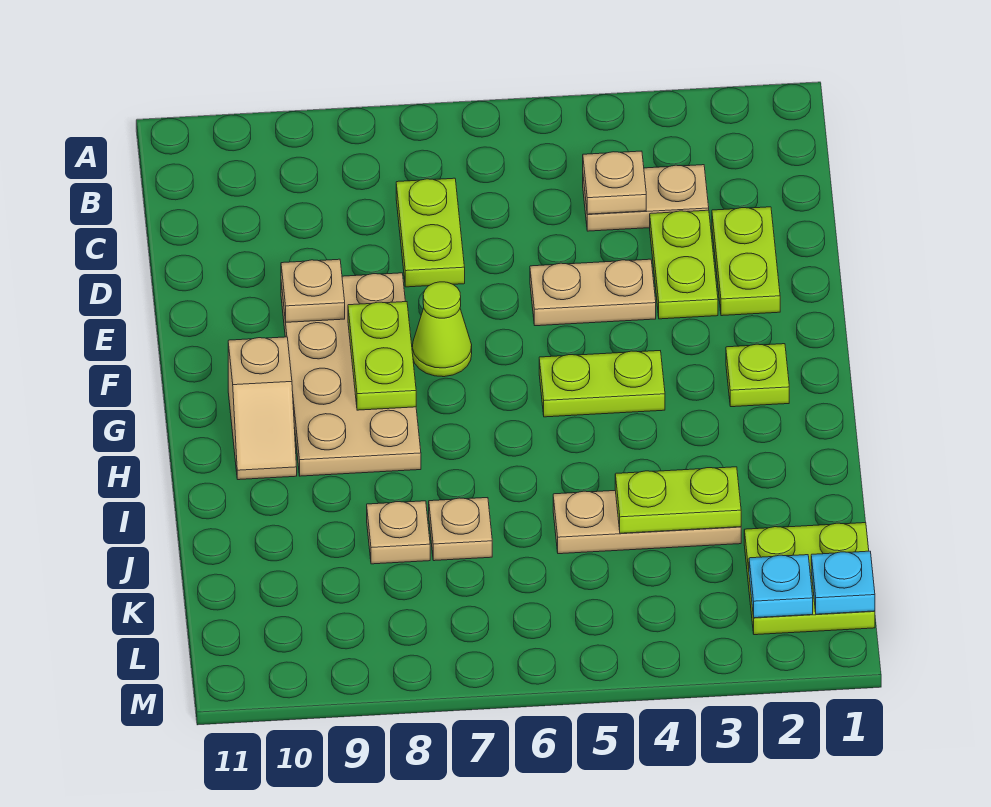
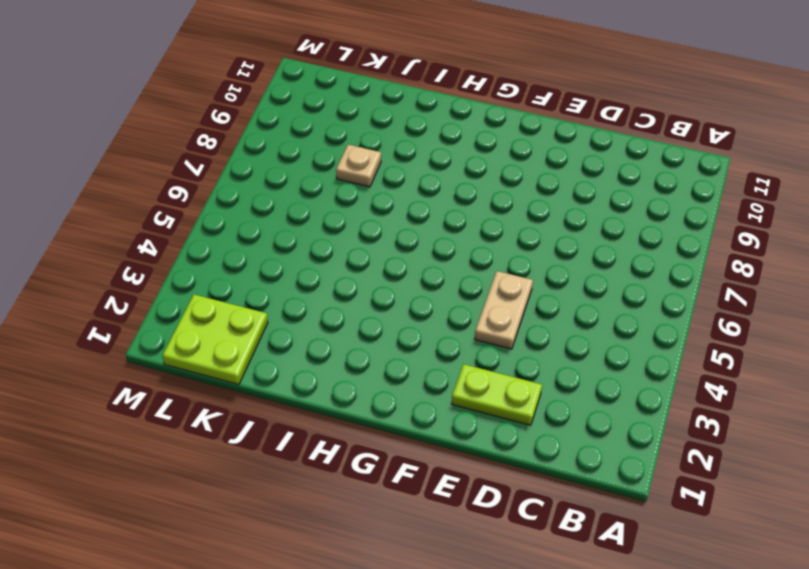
none -> tan plate C3:C4 level 1
none -> lime plate C7:D7 level 1
none -> lime plate D3:E3 level 1

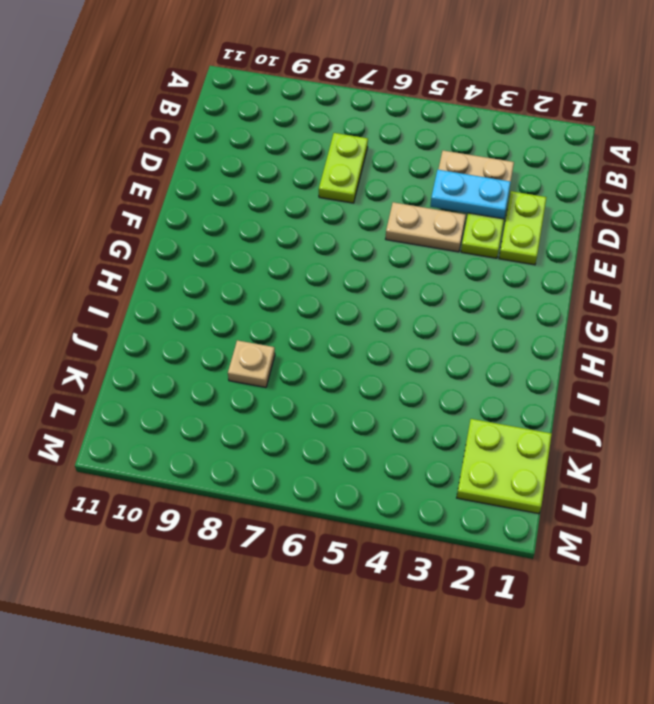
cyan plate D3:D4 level 2 -> none
none -> tan plate E8:H9 level 1
none -> lime cone F7 level 1
none -> lime plate G2 level 1

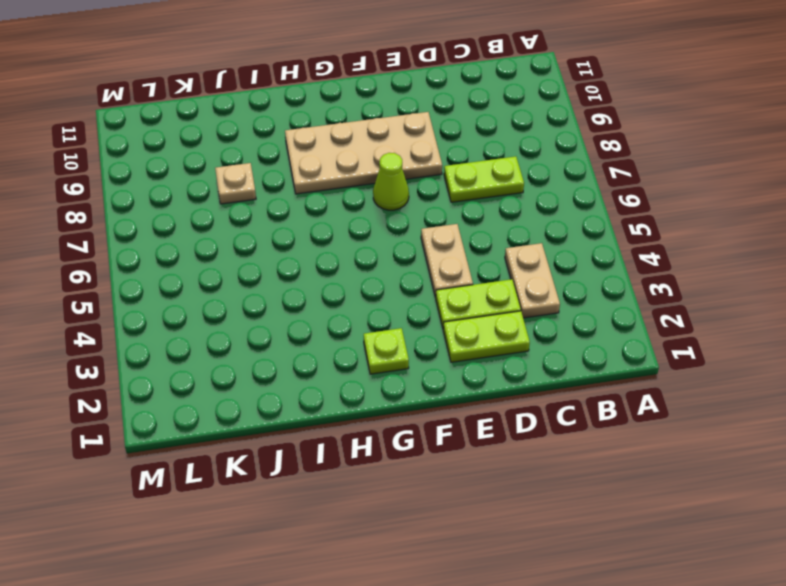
none -> lime plate G4:G5 level 1
none -> tan slope G10:H10 level 1 top G
none -> tan plate J3:J5 level 1

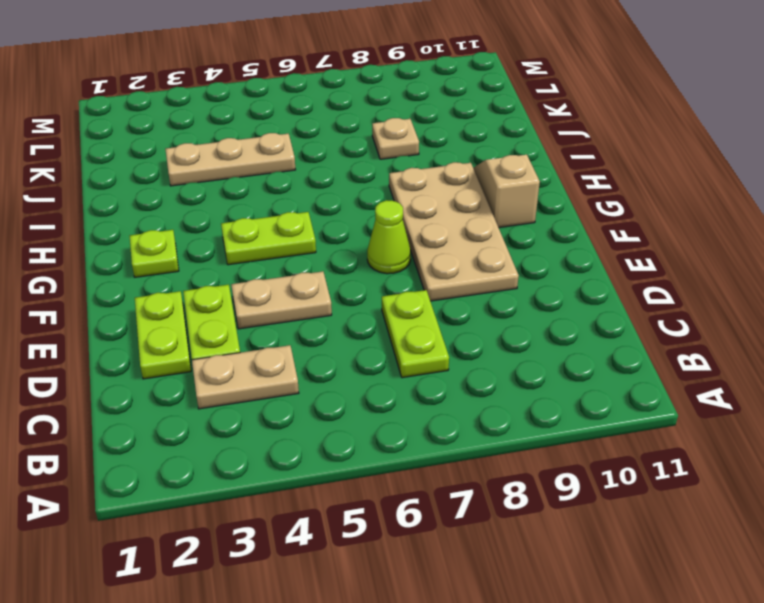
none -> tan plate J7 level 1
none -> lime plate K1:L2 level 1
none -> tan plate C4 level 2

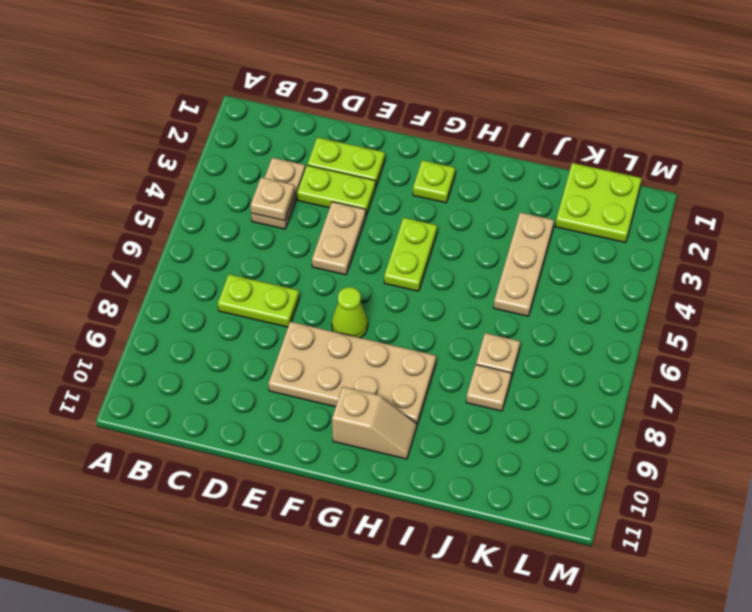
none -> tan plate E9 level 2
none -> lime plate F8:G8 level 2
none -> lime plate J3:J4 level 2

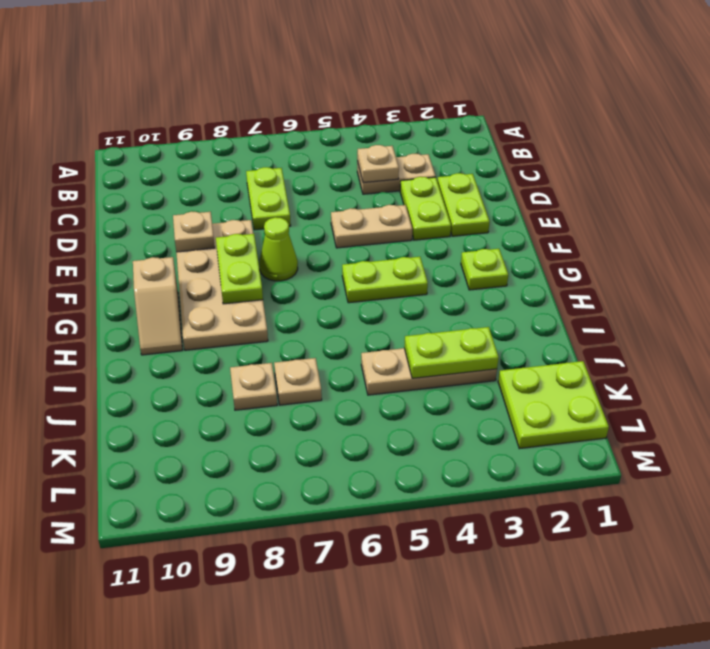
none -> cyan plate L1 level 2
none -> cyan plate L2 level 2

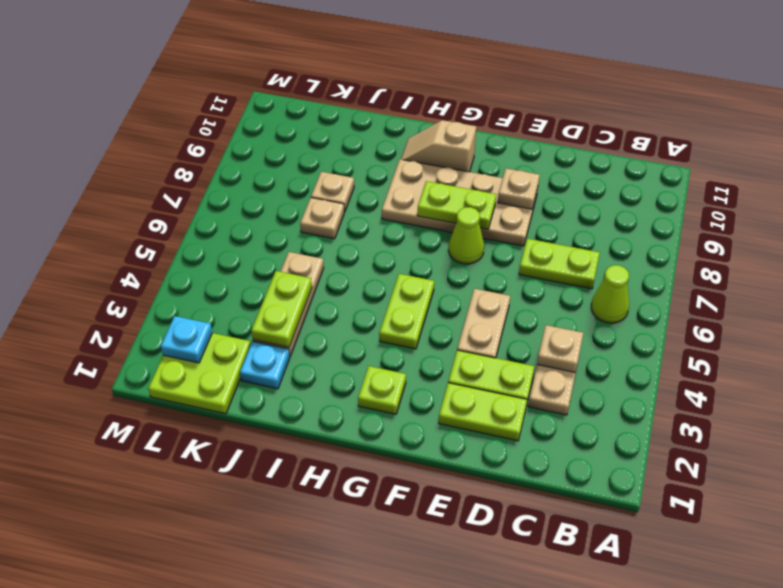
lime cone B6 level 1 -> none
cyan plate J2 level 1 -> cyan plate L1 level 2

